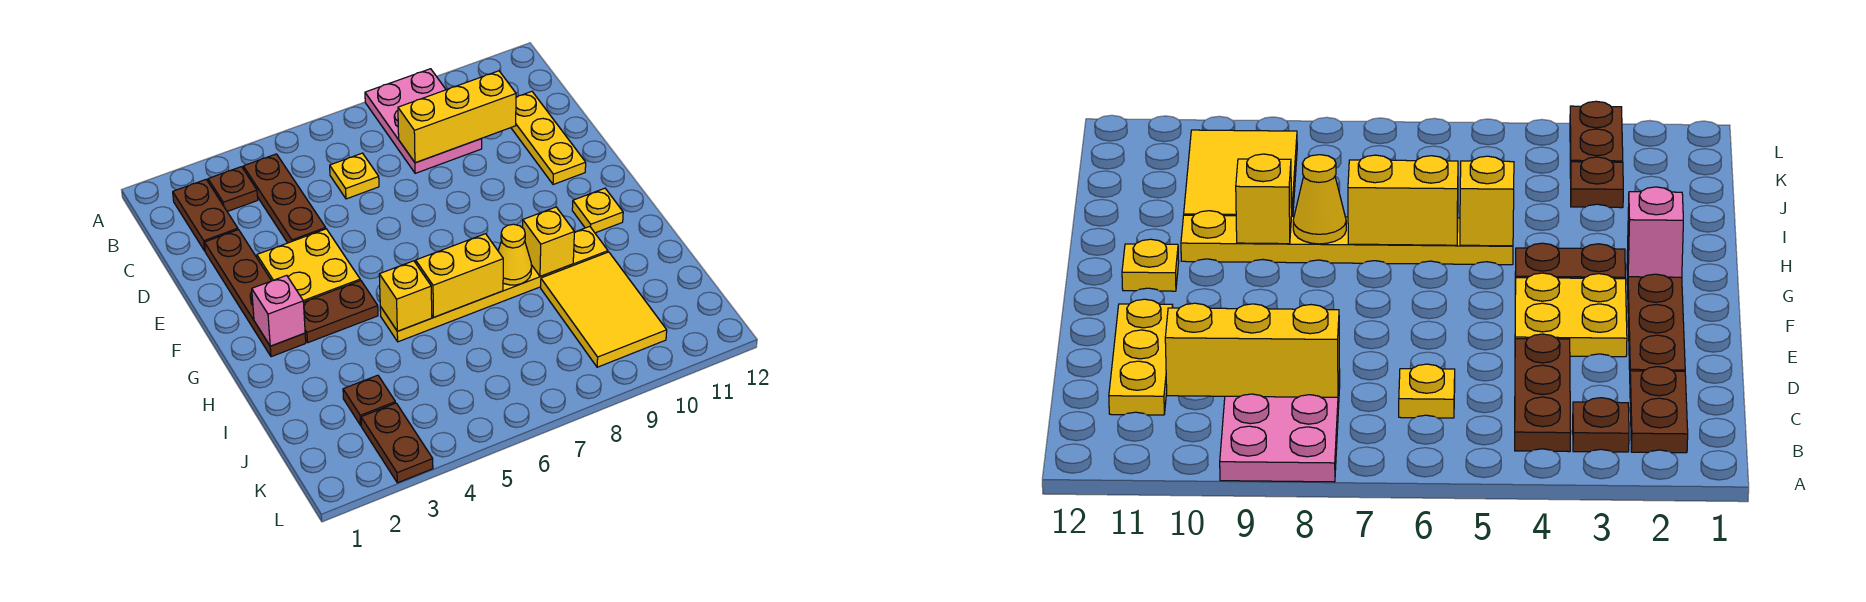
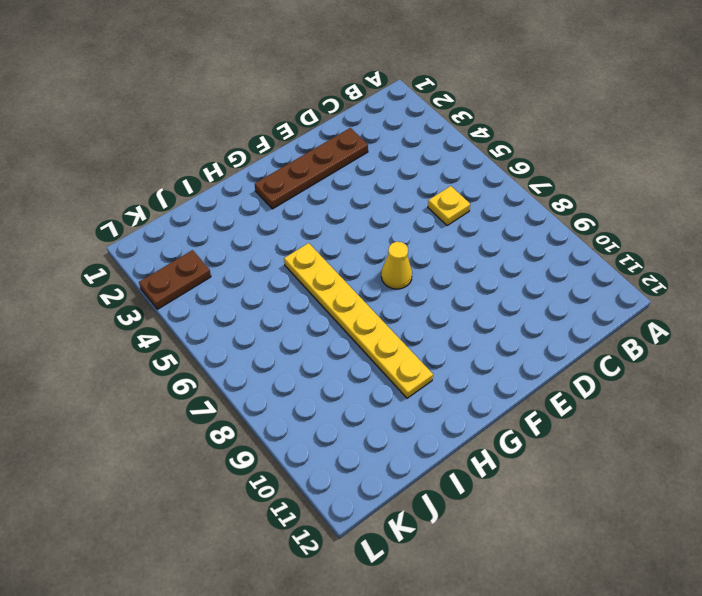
yellow cone F7 level 1 -> yellow cone H8 level 2
none -> pink plate A8:C9 level 1
none -> brown plate B2:C2 level 1
none -> brown plate B3 level 1

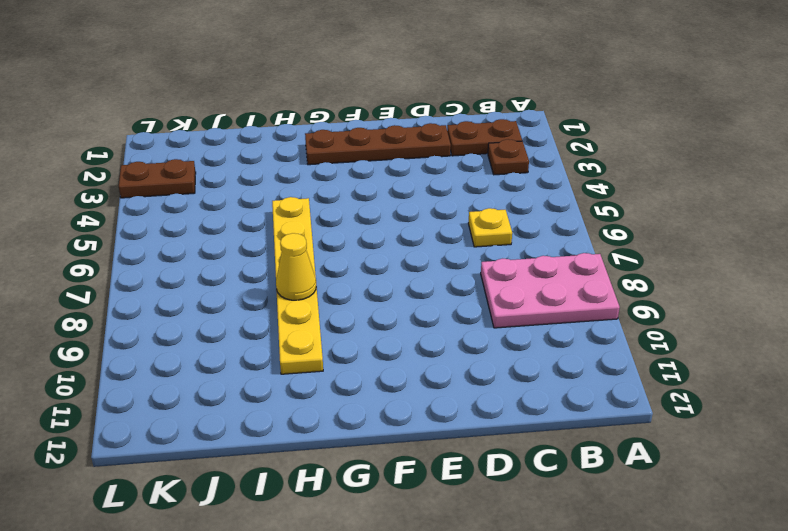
none -> brown plate B4:D4 level 1
none -> yellow plate C11:E11 level 1
none -> yellow plate E3:F4 level 1

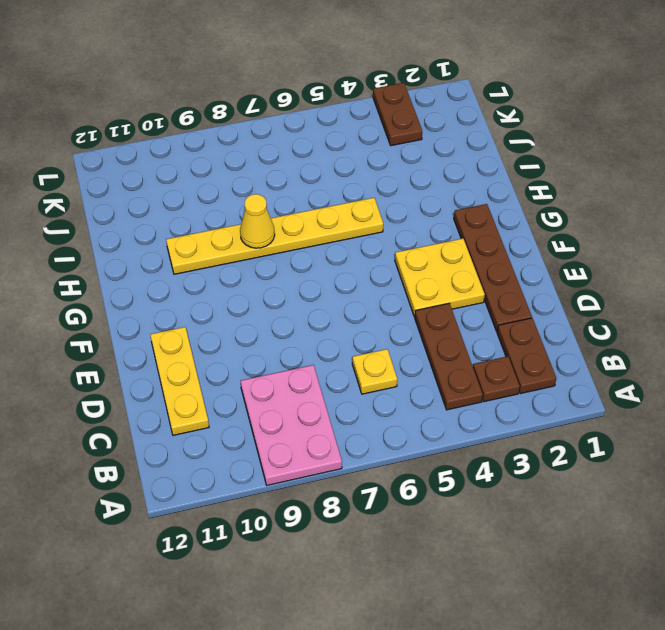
none -> brown plate G3:G4 level 1
none -> yellow plate G11 level 1
none -> yellow tile I9:K10 level 1

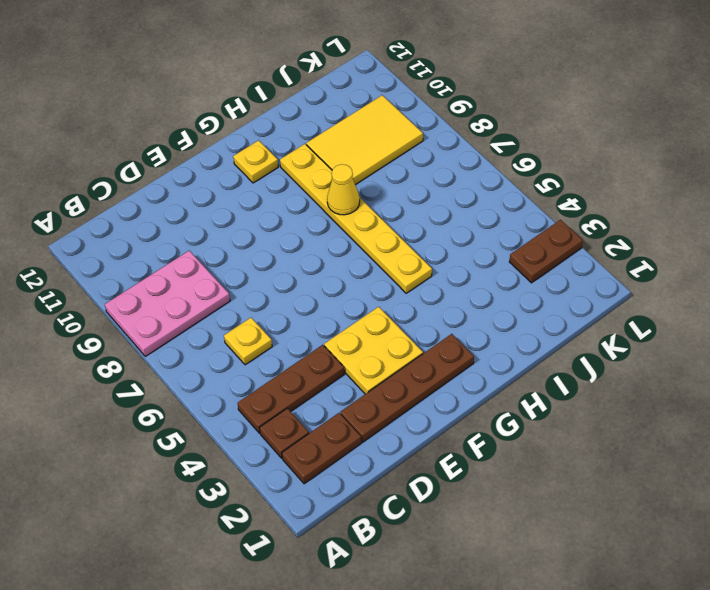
none -> yellow plate C11:E11 level 1
none -> brown plate G3:G4 level 1
none -> brown plate J3 level 1

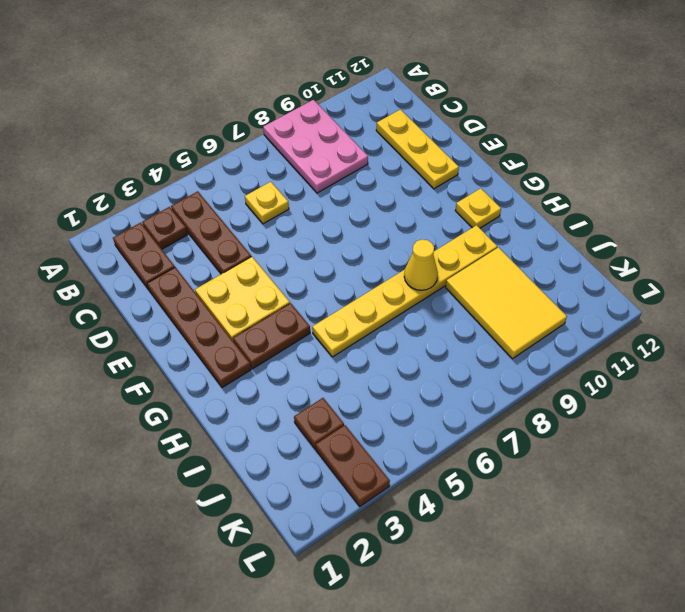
none -> yellow brick C8:C10 level 2
none -> pink brick G2 level 2
none -> yellow brick H5 level 2

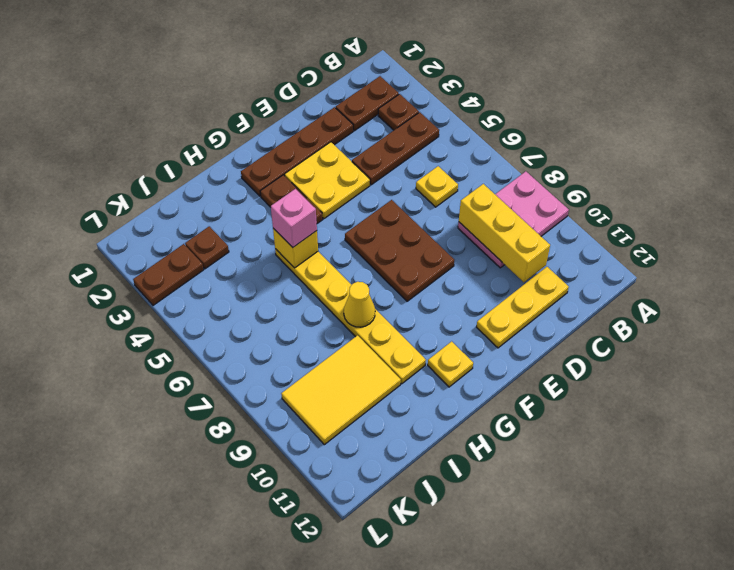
brown plate E6:F8 level 1 -> none
pink brick H5 level 3 -> pink brick G2 level 2
none -> yellow brick H6:H7 level 2
none -> yellow brick H9 level 2

